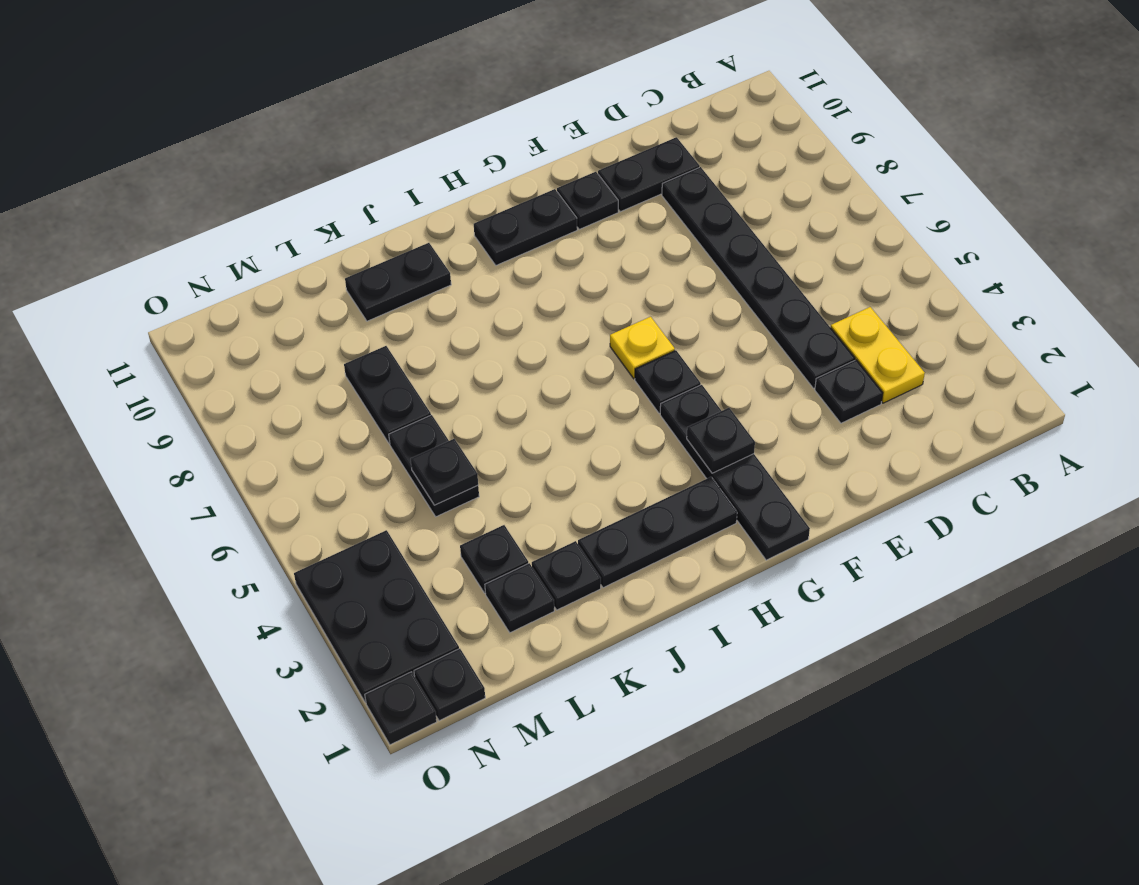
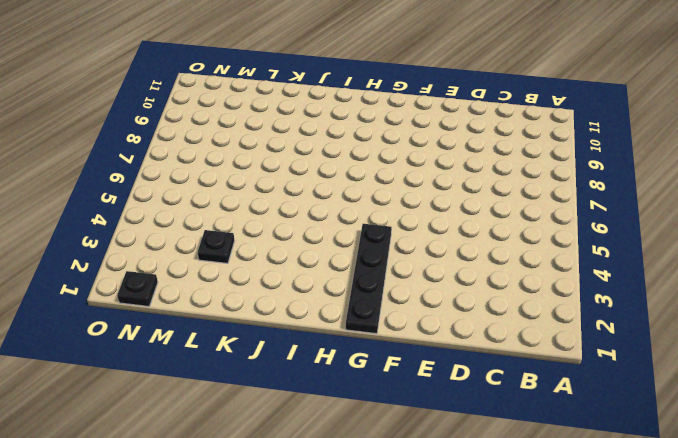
none -> yellow plate C3:C4 level 1
none -> black plate D3 level 1
none -> black plate D4:D9 level 1

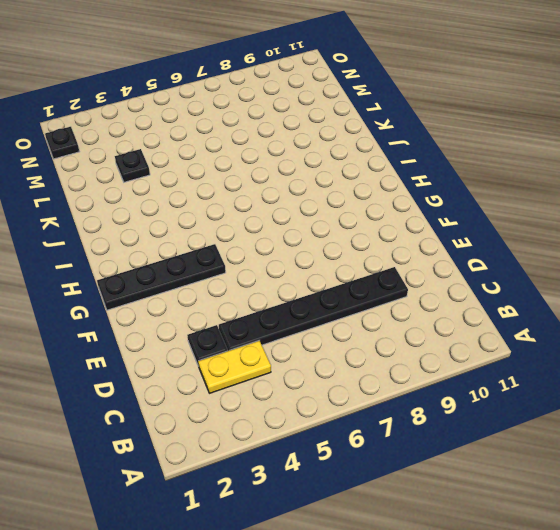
none -> black plate D10:E10 level 1
none -> black plate F10 level 1
none -> black plate G5 level 1

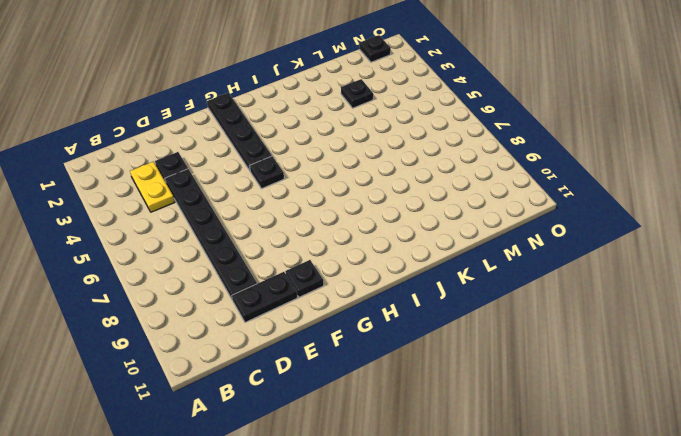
none -> yellow plate G6 level 1
none -> black plate G10:H10 level 1
none -> black plate H2:J2 level 1

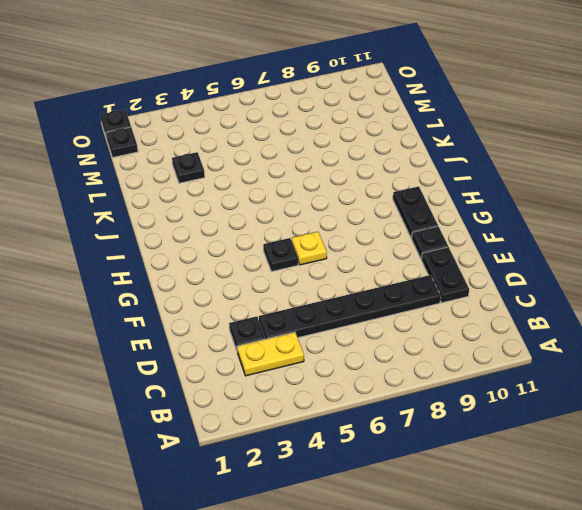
none -> black plate G1:G4 level 1
none -> black plate H2:J2 level 1
none -> black plate J10:K10 level 1

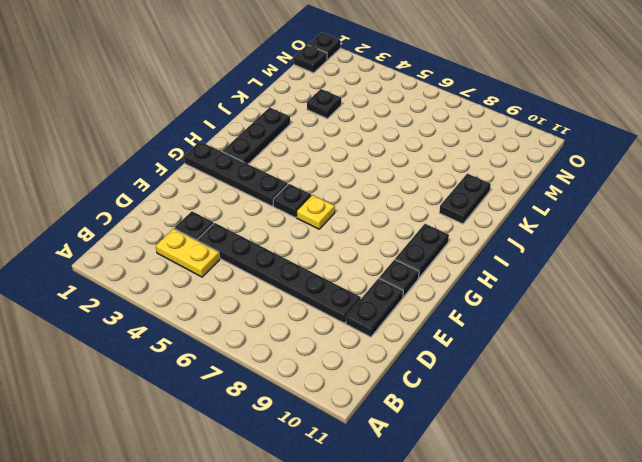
none -> black plate K2 level 1
none -> black plate L2 level 1
none -> black plate L5:L6 level 1

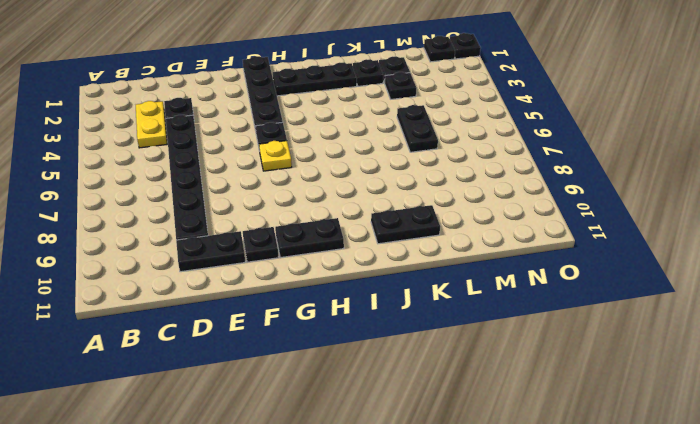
none -> black plate L7:L8 level 1
none -> black plate N2:O4 level 1
none -> black plate G3 level 2

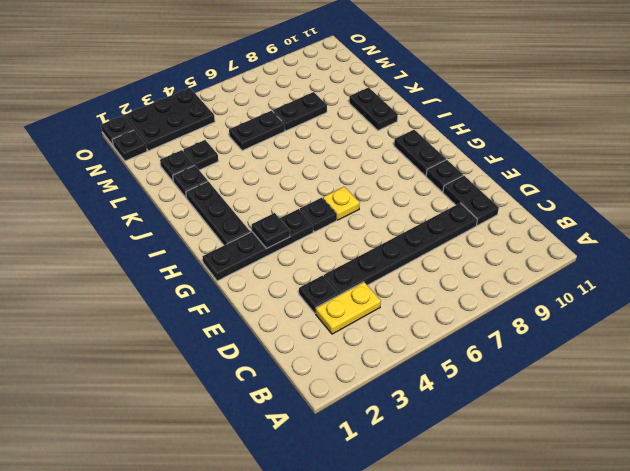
none -> black plate L5 level 2

